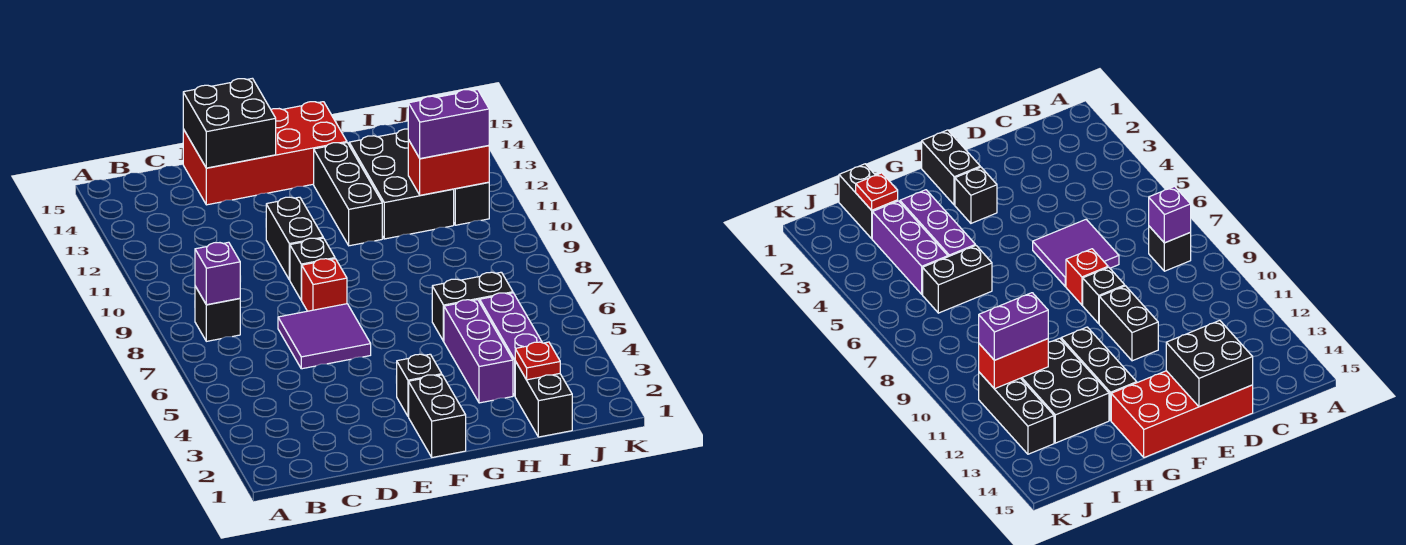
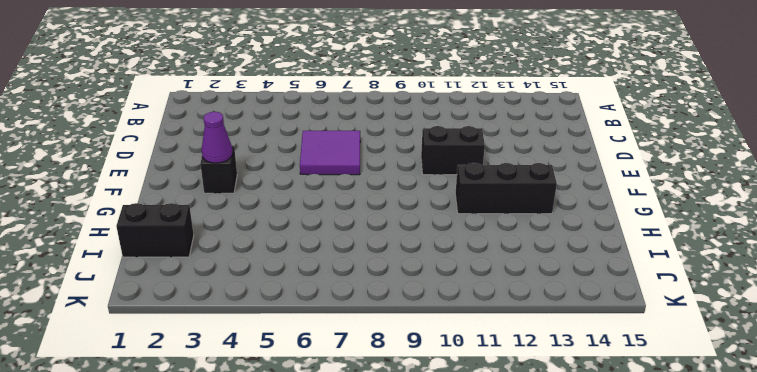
purple cone F3 level 2 -> none
none -> black brick B8 level 1
none -> red brick D14:G15 level 1
none -> red brick E8 level 1

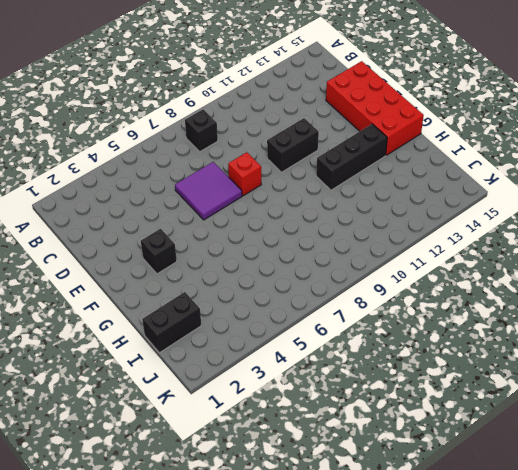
none -> black brick E9 level 1
none -> black brick F1:F2 level 1
none -> purple brick H3:H5 level 1

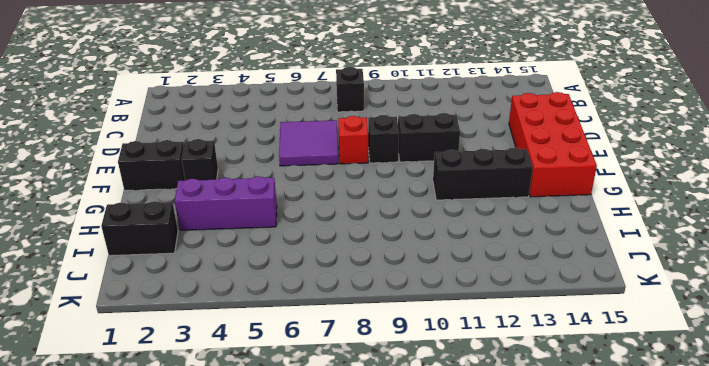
none -> black brick H6:I6 level 1
none -> black brick H11:I13 level 1
none -> purple brick I3:I5 level 1

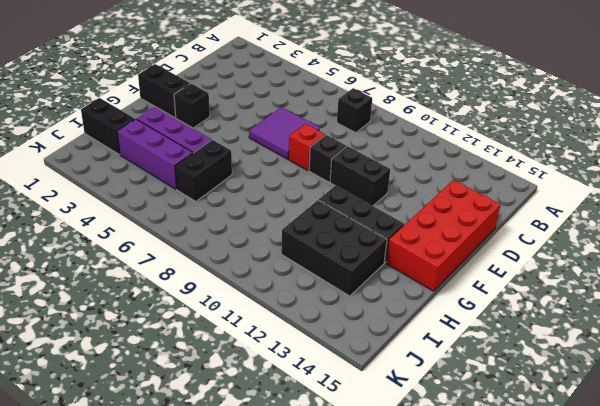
none -> black brick J11:J13 level 1
none -> purple brick B8 level 2
none -> black brick D14:E15 level 2

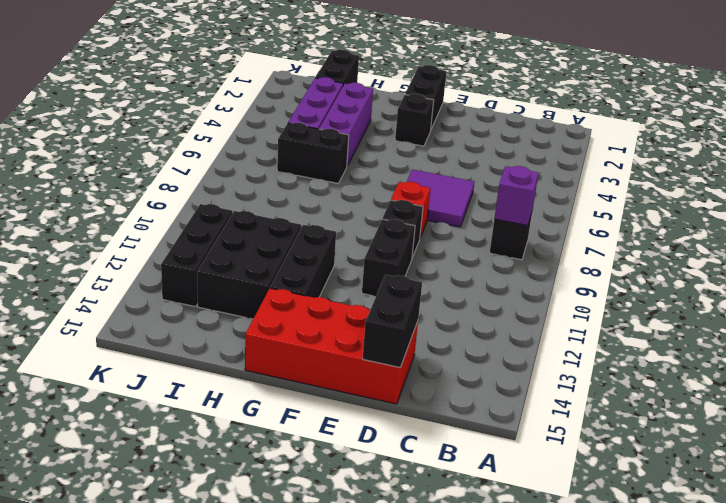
black brick D14:D15 level 2 -> black brick D14:E15 level 2
none -> red plate I2 level 2
none -> red brick I11:J11 level 2
none -> purple brick I11:J11 level 3

